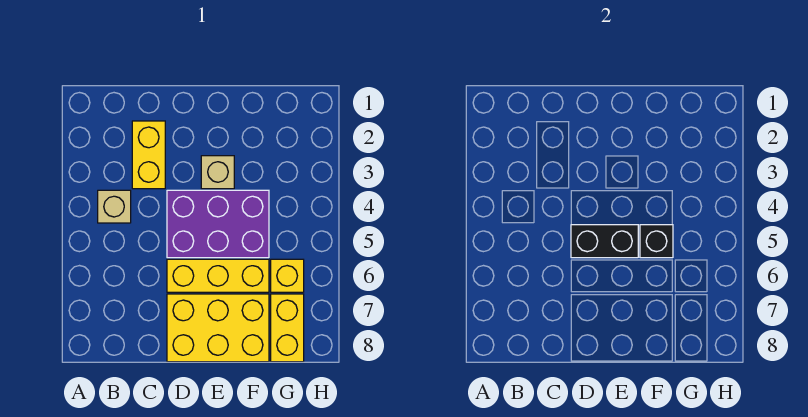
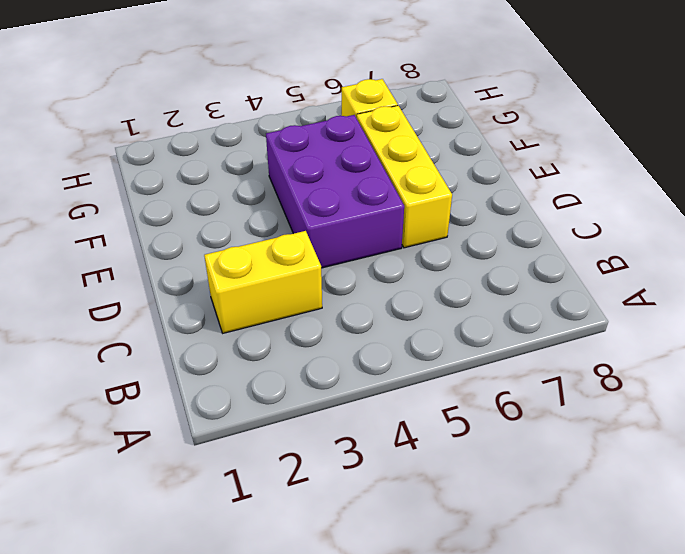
none -> tan brick B4 level 1
none -> yellow brick D7:F8 level 1

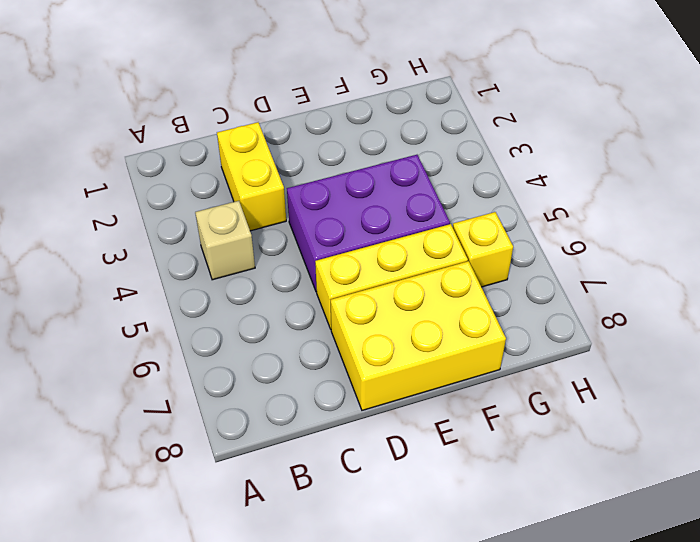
none -> tan brick E3 level 1
none -> yellow brick G7:G8 level 1

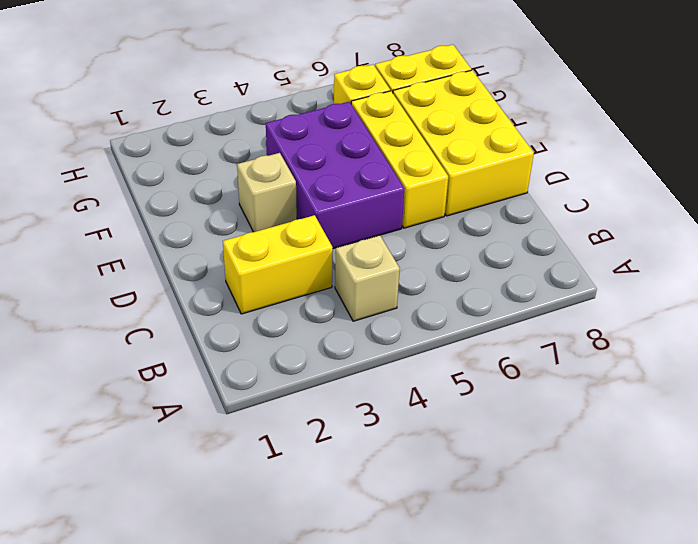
none -> black brick D5:E5 level 2
none -> black brick F5 level 2

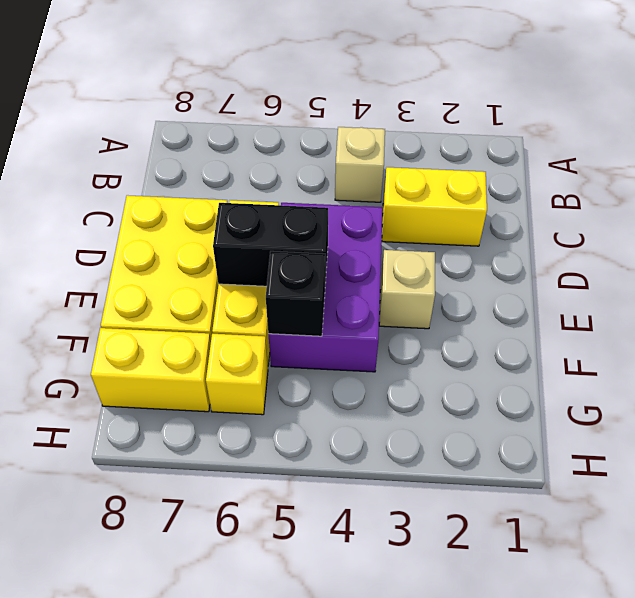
black brick E5:E6 level 2 -> black brick D5:E5 level 2

